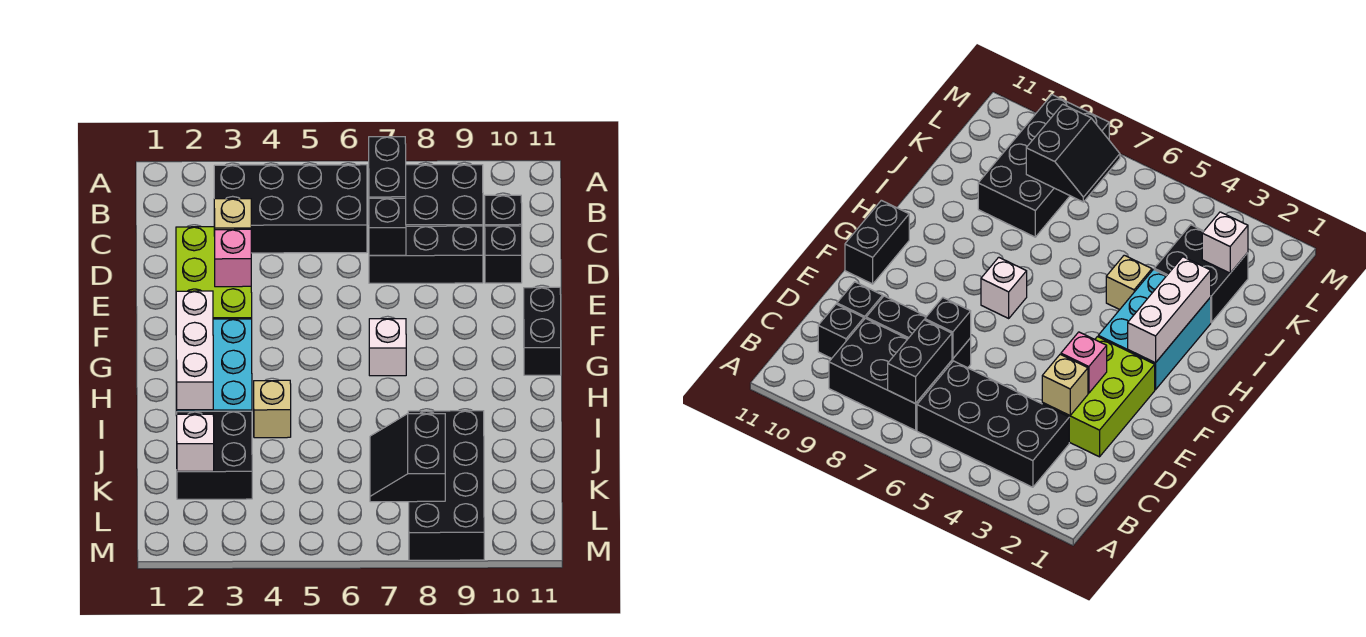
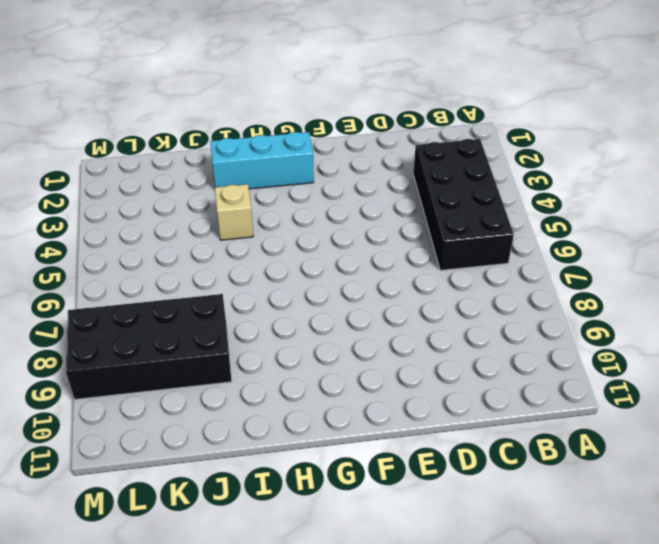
cyan brick G2:I2 level 1 -> cyan brick G2:I3 level 1
none -> black brick B7:C9 level 1
none -> black brick C10 level 1
none -> lime brick D2:F3 level 1

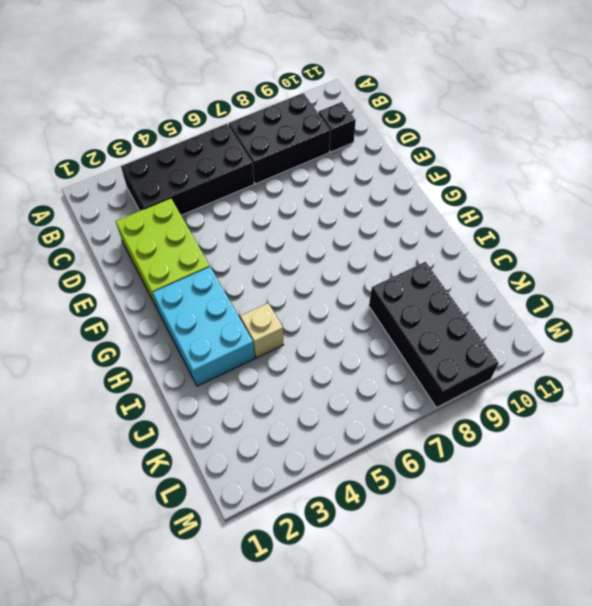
none -> black brick D7:D9 level 1
none -> black brick D10 level 1
none -> black brick F11:G11 level 1

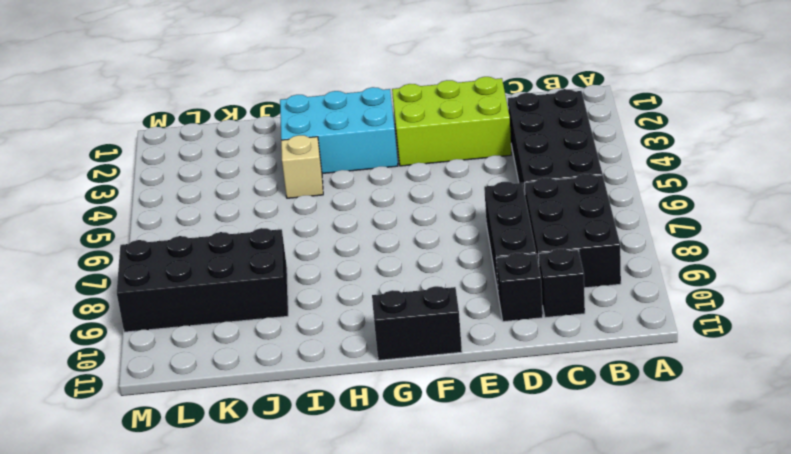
none -> white brick G7 level 1
none -> black brick J2:K3 level 1
none -> black brick B7:C7 level 2

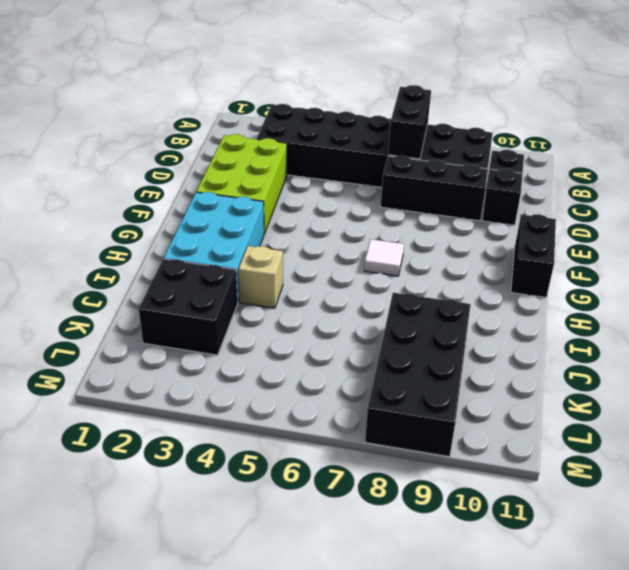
white tile G7 level 1 -> white brick G7 level 1
none -> tan brick D3 level 2
none -> black brick D7 level 2
none -> pink brick E3 level 2

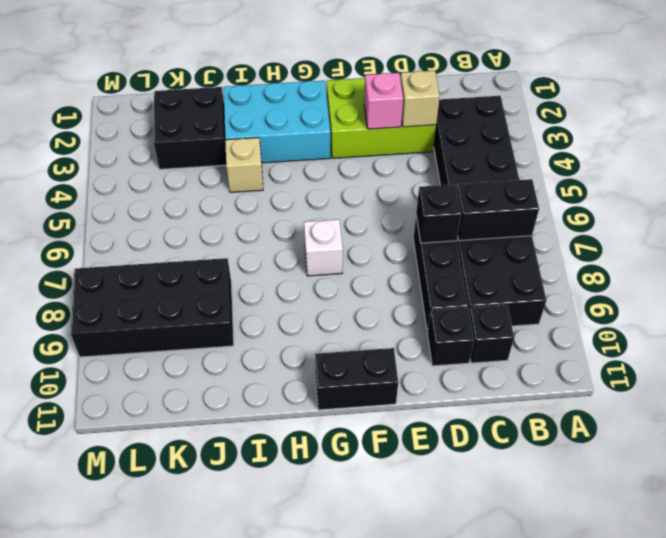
none -> white brick G2:I2 level 2
none -> white brick K2 level 2
none -> black slope K7:L8 level 2 top 8

